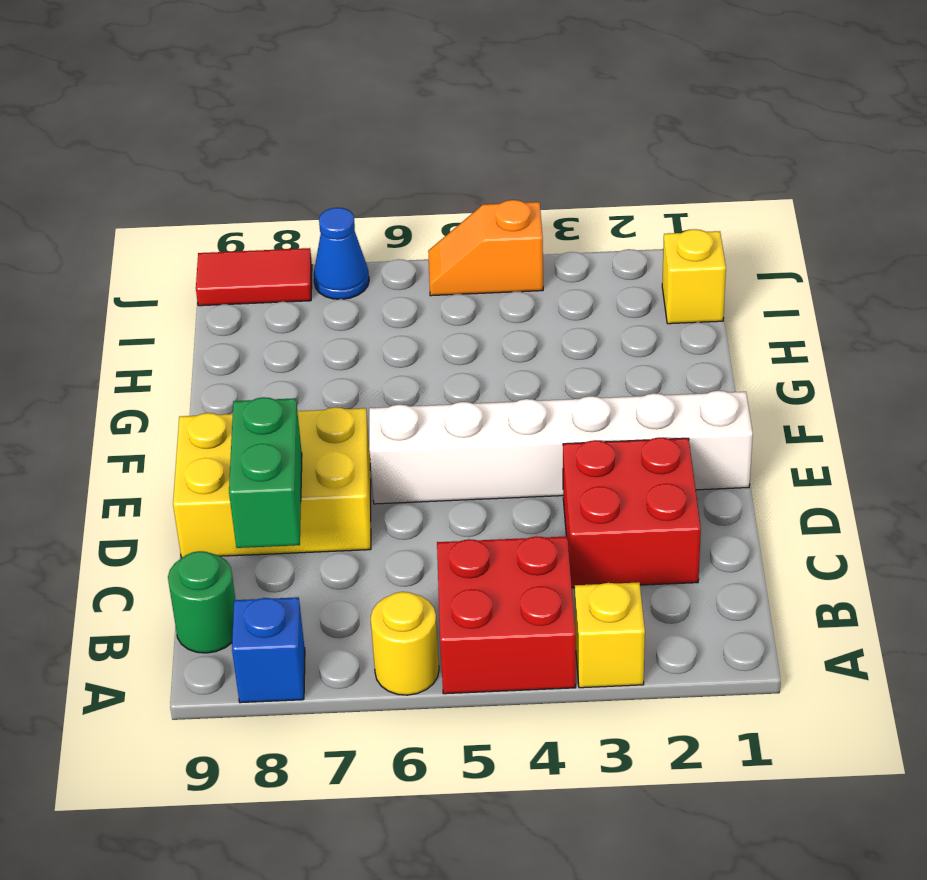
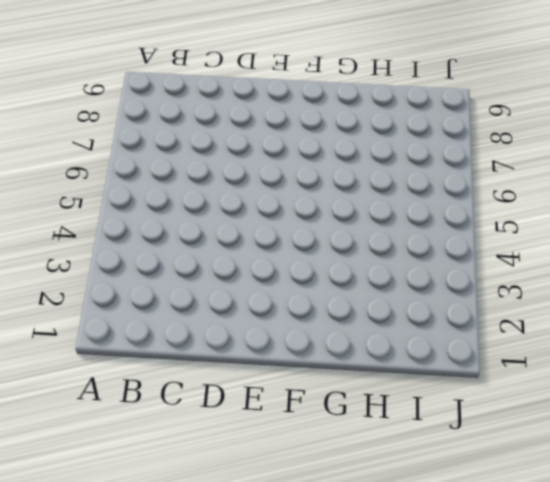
none -> yellow brick A3 level 1
none -> red brick A4:B5 level 1
none -> yellow round brick A6 level 1

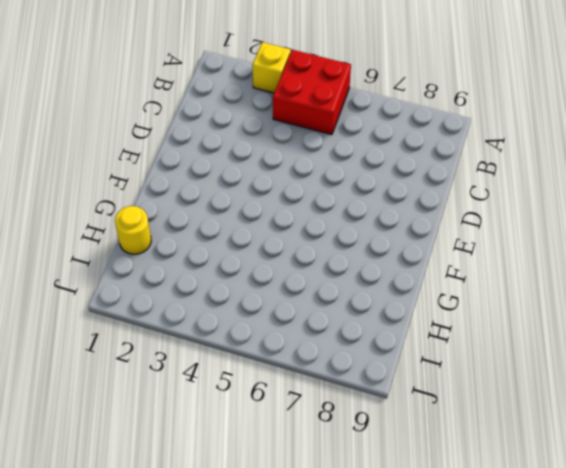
yellow round brick H1 level 1 -> yellow round brick A6 level 1
none -> blue brick A8 level 1
none -> green round brick B9 level 1
none -> red brick C2:D3 level 1

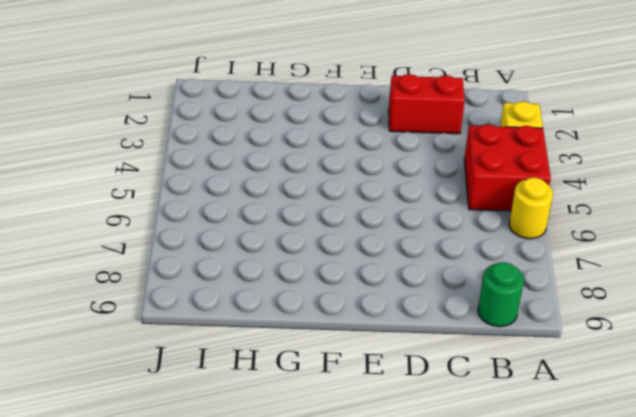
red brick C2:D2 level 1 -> red brick C2:D3 level 1
none -> blue brick A8 level 1
none -> yellow brick D7:E9 level 1
none -> white brick E1:E6 level 1

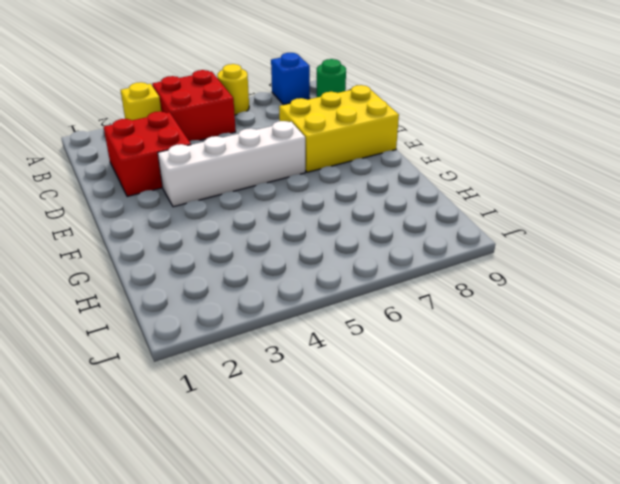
white brick E3:E6 level 1 -> white brick E1:E6 level 1
none -> yellow brick I1 level 1
none -> orange slope J4:J5 level 1 top 4
none -> blue cone J7 level 1

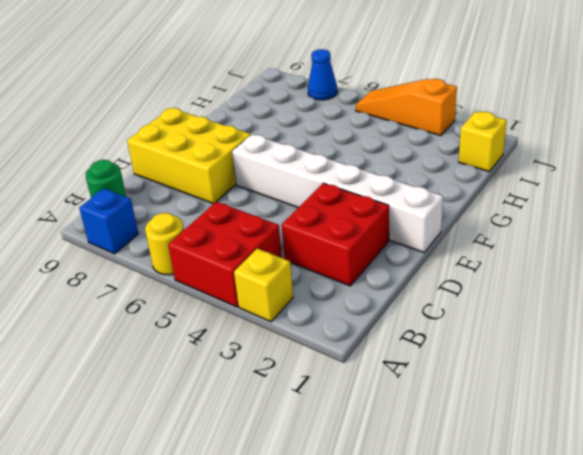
orange slope J3:J5 level 1 top 3 -> orange slope J4:J5 level 1 top 4
none -> red tile J8:J9 level 1
none -> green brick C8:D8 level 2

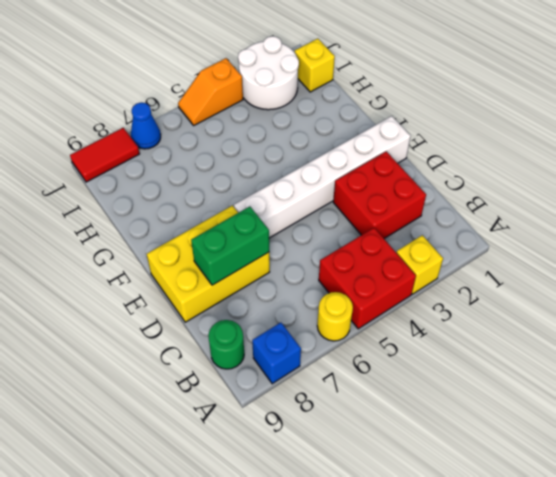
green brick D7:D8 level 2 -> green brick C8:D8 level 2
white round brick I2:J3 level 1 -> none

